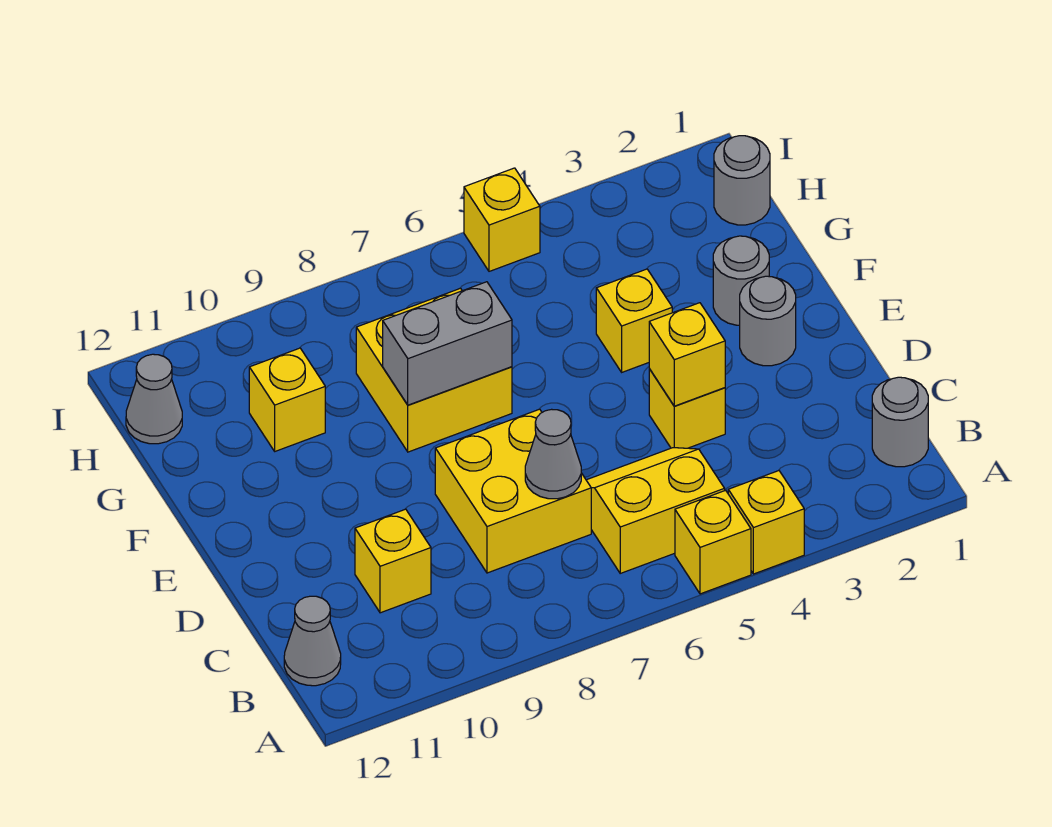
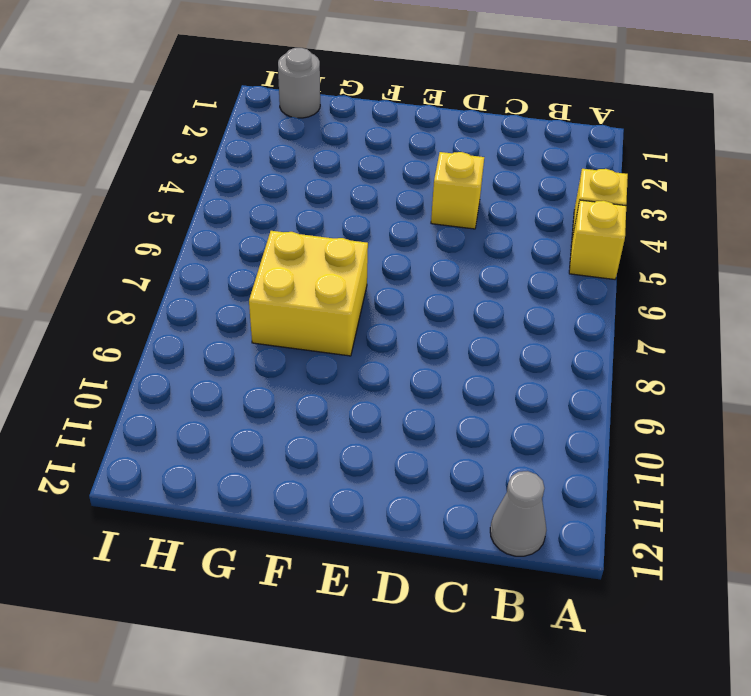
none -> grey round brick B1 level 1
none -> yellow slope B5:C6 level 1 top B
none -> yellow brick C7:D8 level 1

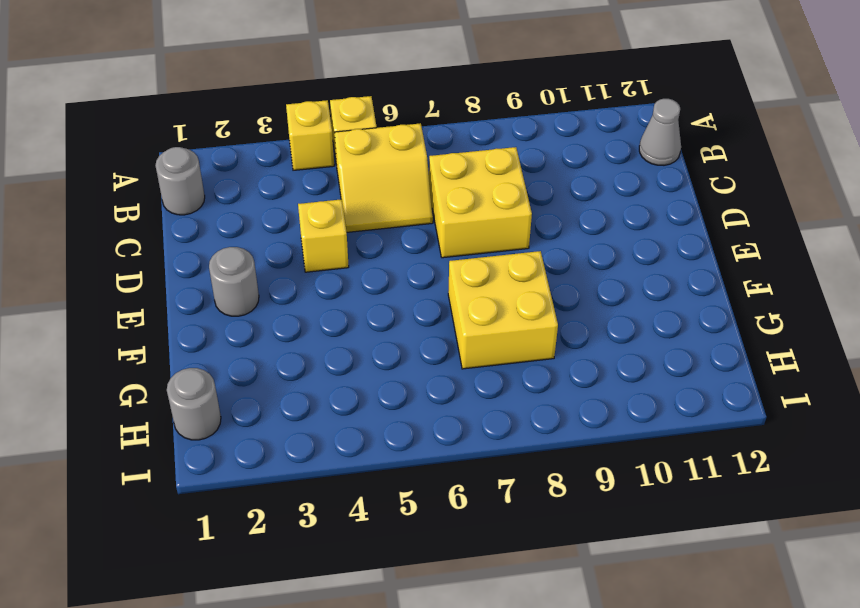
none -> yellow brick C10 level 1
none -> grey round brick F2 level 1
none -> yellow brick F4 level 1

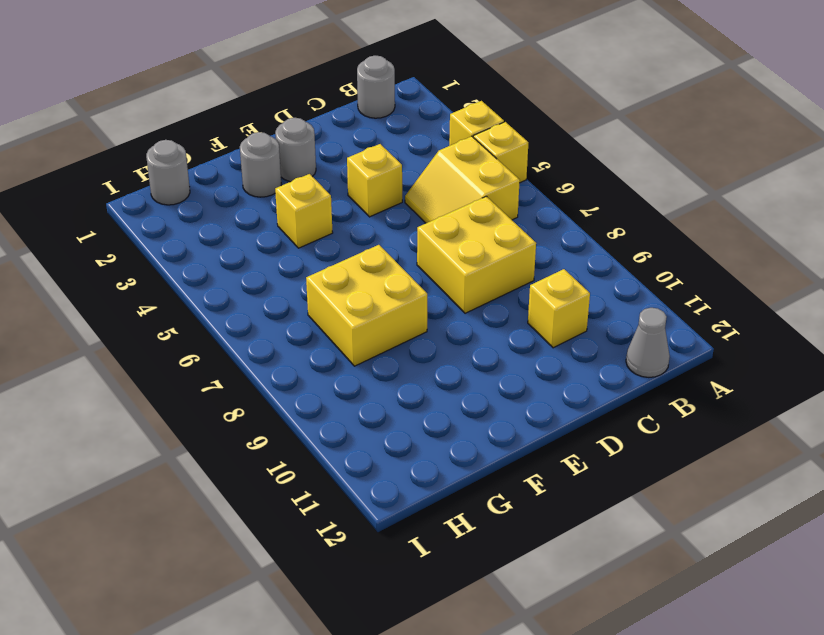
none -> yellow brick G10 level 1
none -> grey cone H12 level 1
none -> yellow brick I5 level 1

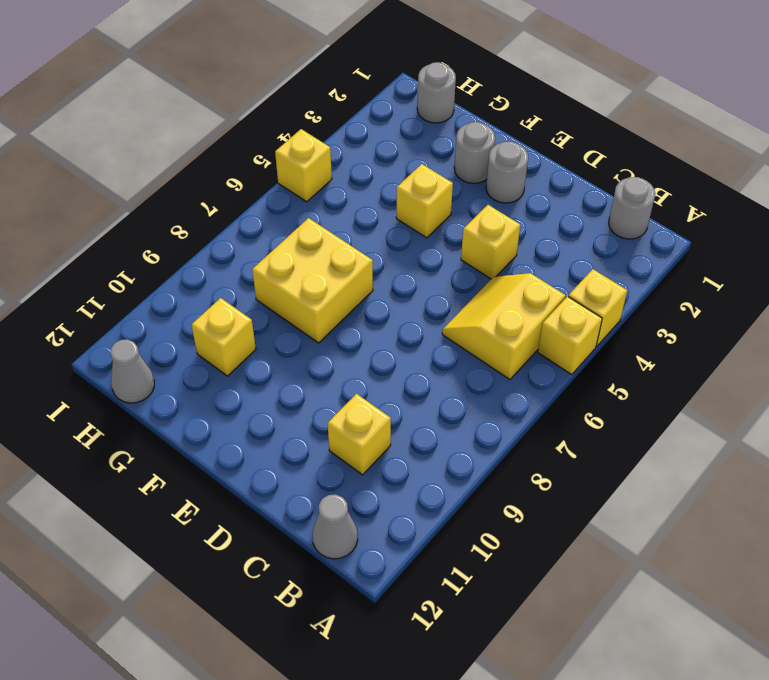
none -> yellow brick C7:D8 level 1
none -> grey cone C7 level 2
none -> yellow brick D4 level 2

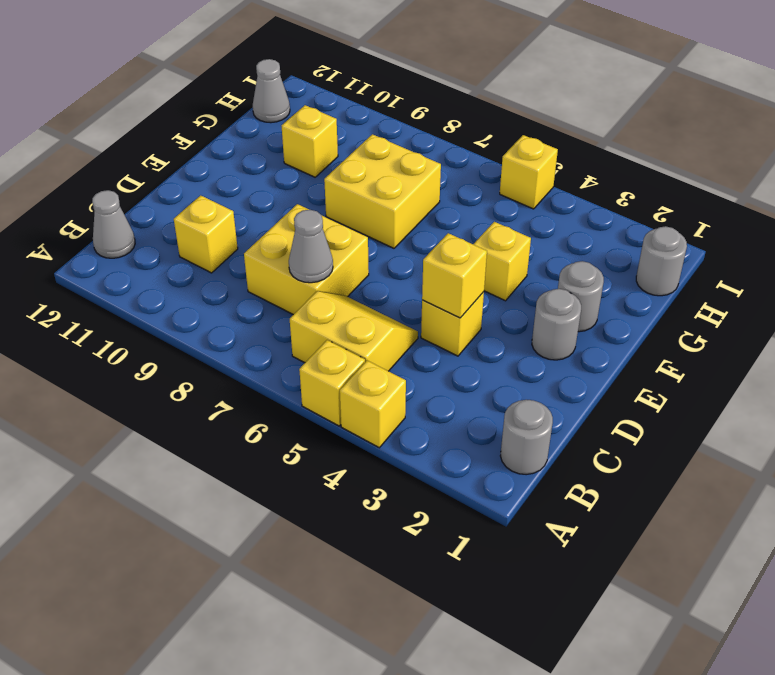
none -> grey brick F7:F8 level 2

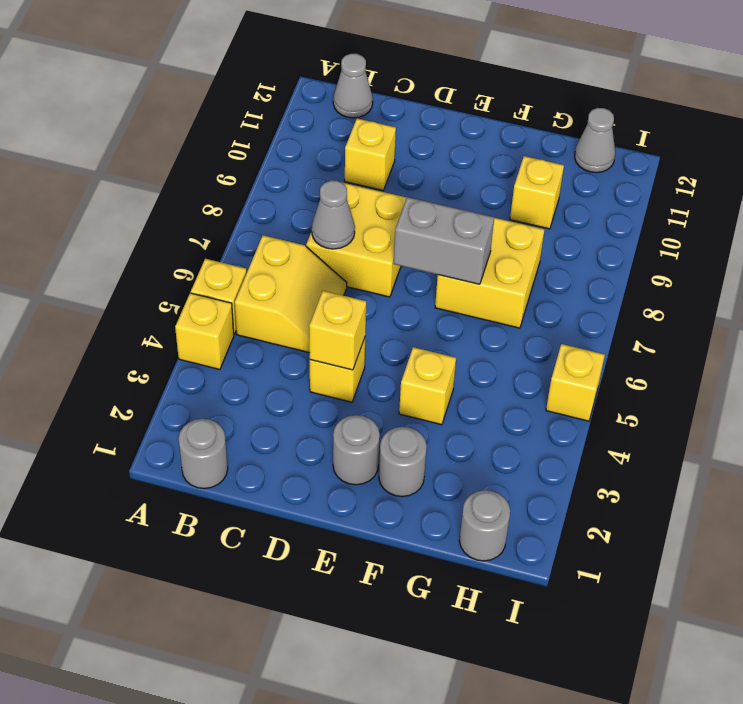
grey brick E7:F7 level 2 -> grey brick F7:F8 level 2

